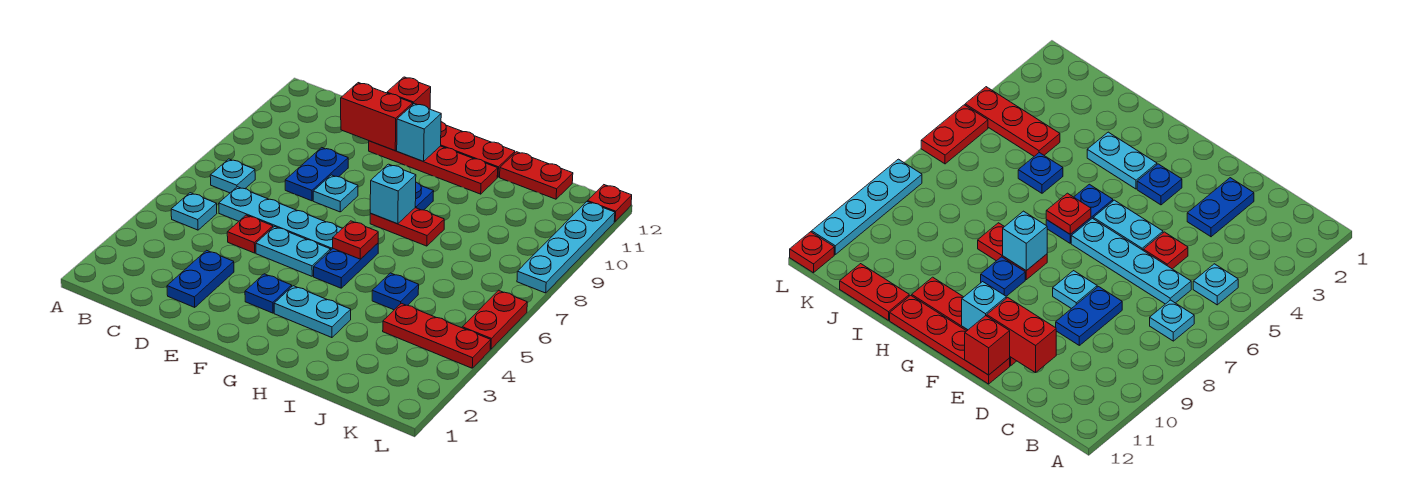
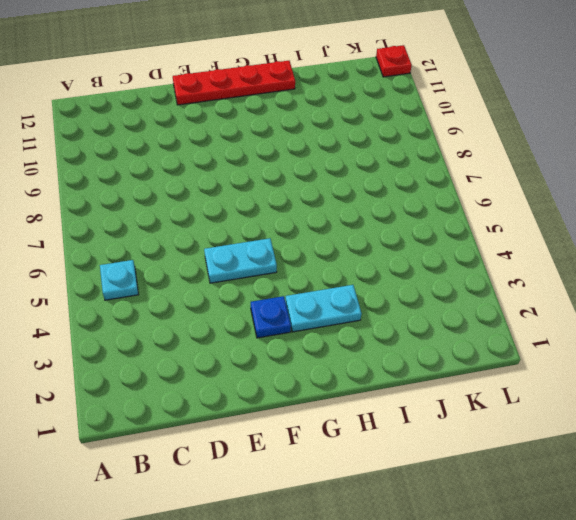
none -> cyan plate B7 level 1
none -> cyan plate C6:F6 level 1
none -> blue plate D2:D3 level 1

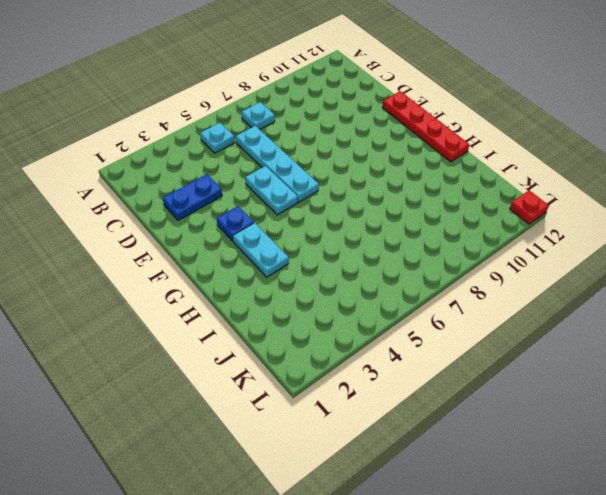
none -> red plate D5 level 1
none -> blue plate D8:D9 level 1
none -> cyan plate E8 level 1

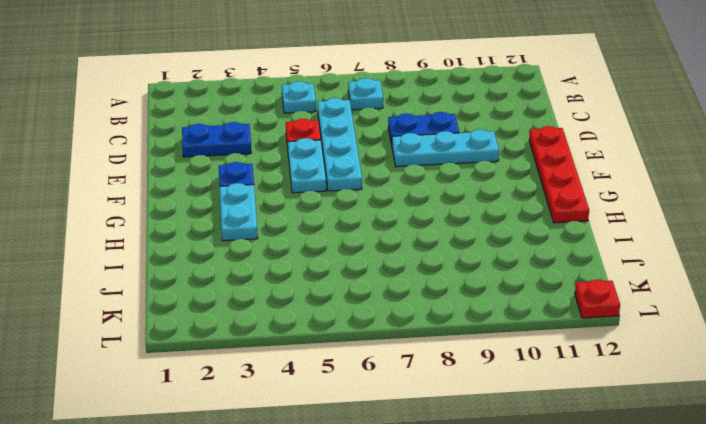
cyan plate E8:E10 level 1 -> cyan plate E8 level 1
none -> red plate E11:H11 level 1
none -> blue plate G5:G6 level 1
none -> red plate G8:H8 level 1

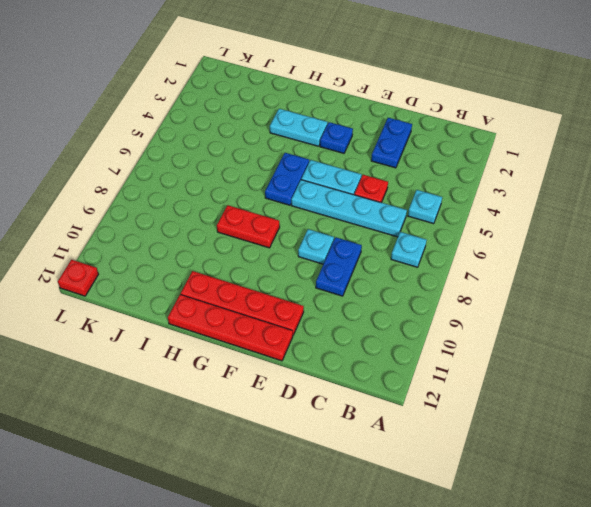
none -> blue plate G9 level 1
none -> blue plate I5 level 1
none -> red plate I12:J12 level 1

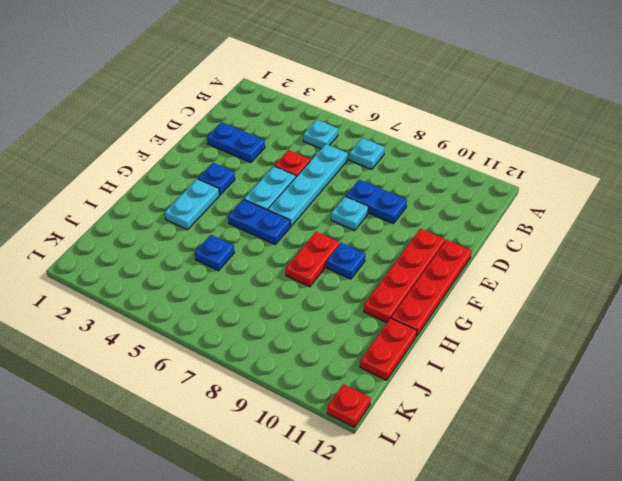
none -> red plate J4:L4 level 1
none -> red plate L5:L6 level 1
none -> cyan plate L8:L11 level 1

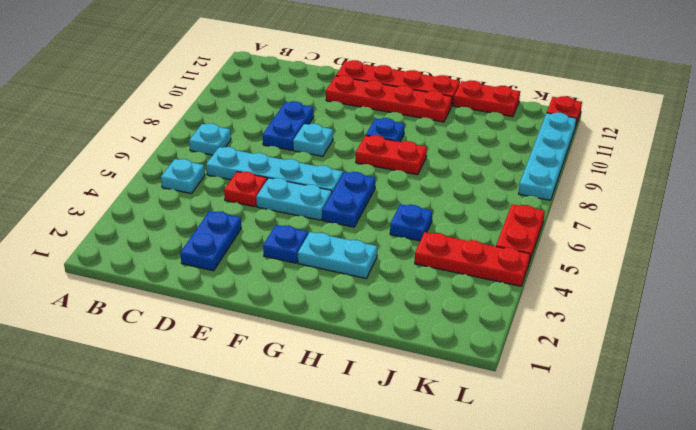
none -> red brick D11:E11 level 2
none -> red brick E12 level 2
none -> cyan brick F11 level 2

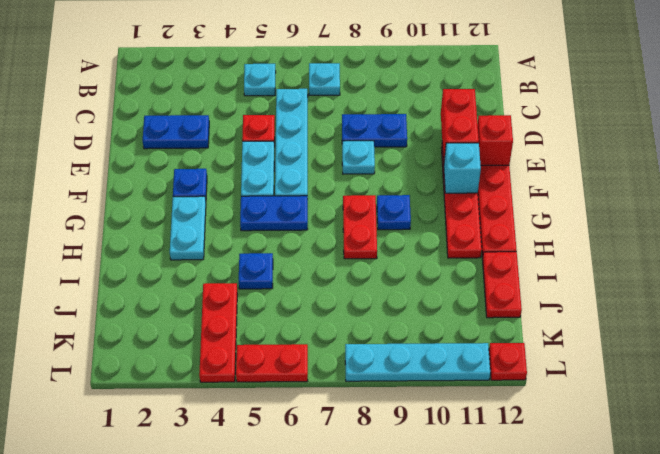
none -> red plate G6 level 2
none -> cyan brick G8 level 2

